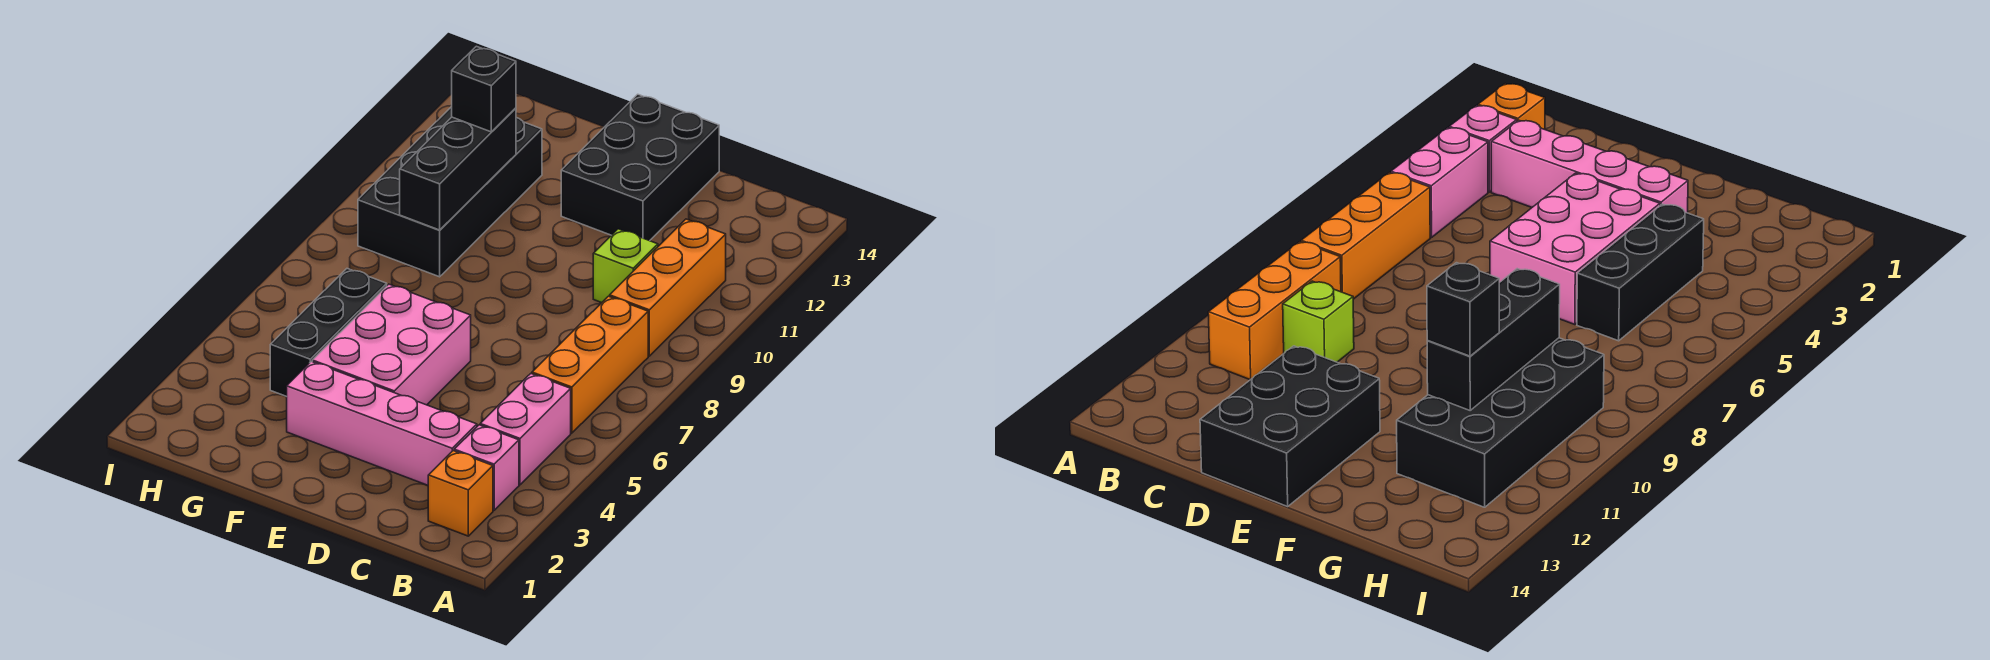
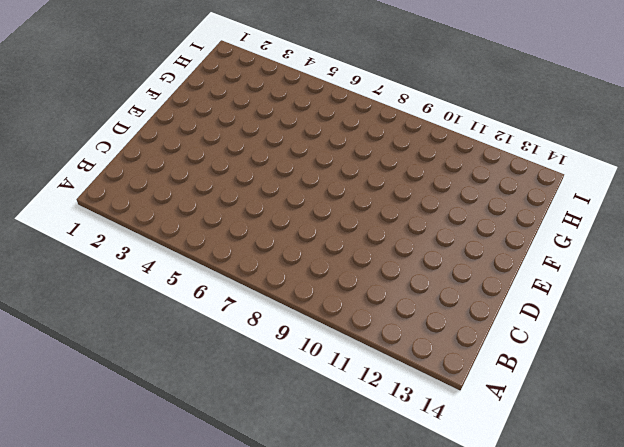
none -> orange brick B2 level 1
none -> pink brick B3 level 1
none -> pink brick B4:B5 level 1

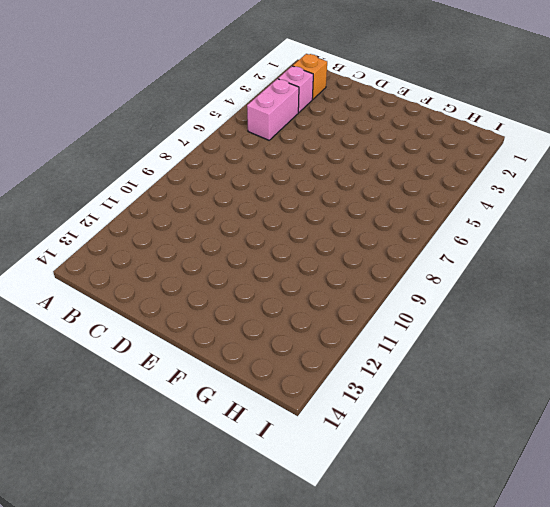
none -> orange brick B6:B8 level 1
none -> orange brick B9:B11 level 1
none -> pink brick C3:F3 level 1

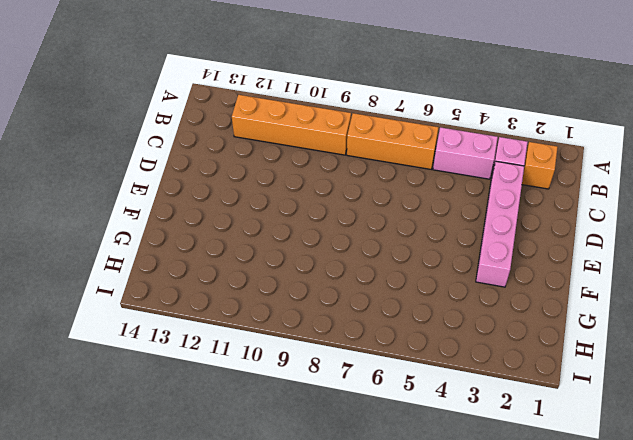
orange brick B9:B12 level 1 -> orange brick B9:B11 level 1
none -> lime brick C10 level 1
none -> black brick D12:E14 level 1
none -> pink brick E4:F6 level 1

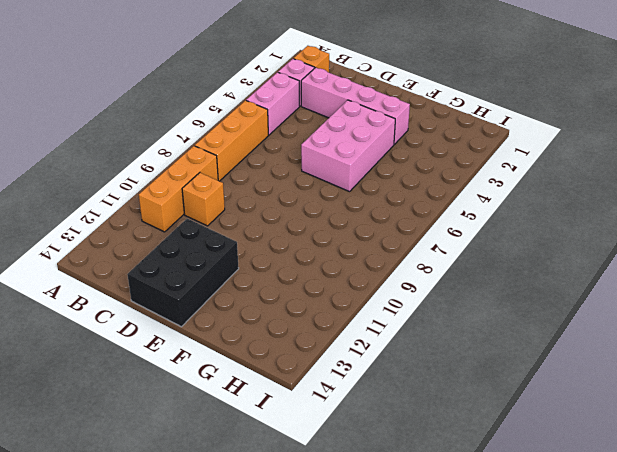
orange brick C10 level 1 -> lime brick C10 level 1
none -> black brick G4:G6 level 1
none -> black brick G9:H12 level 1
none -> black brick G9:G11 level 2

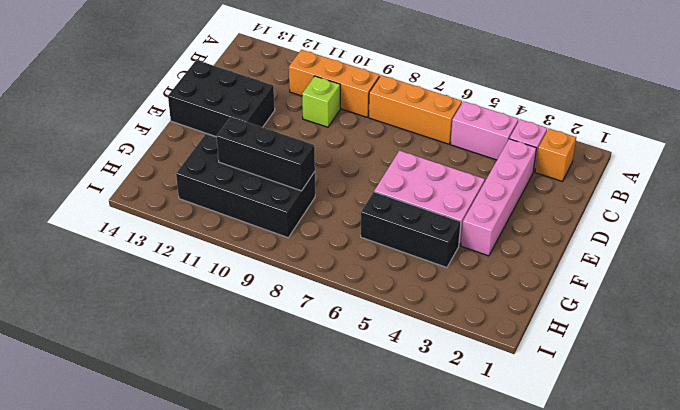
none -> black brick G11 level 3

